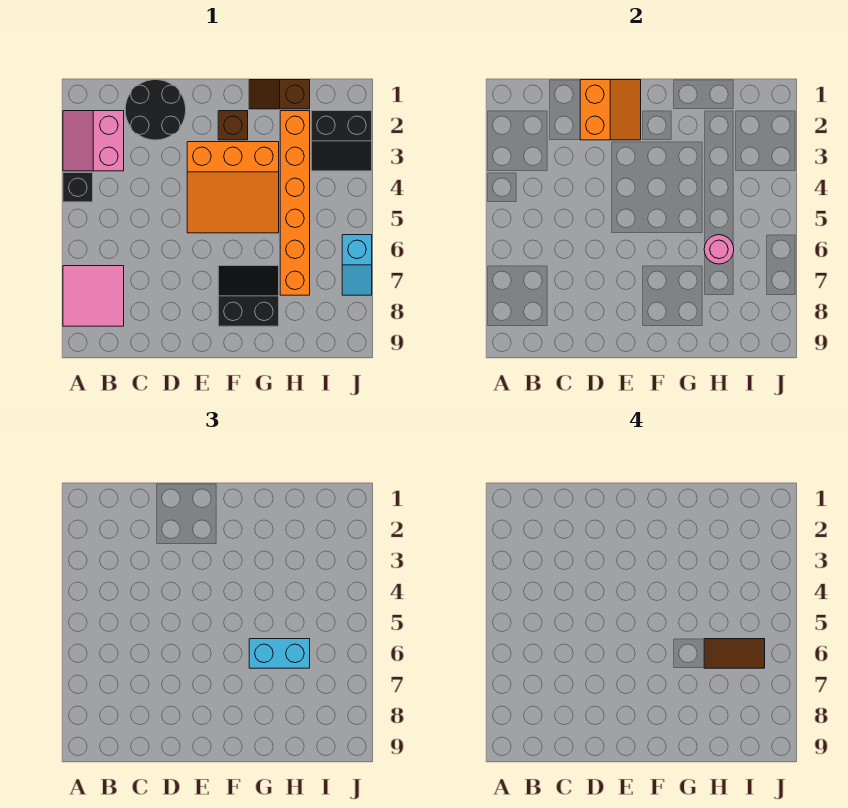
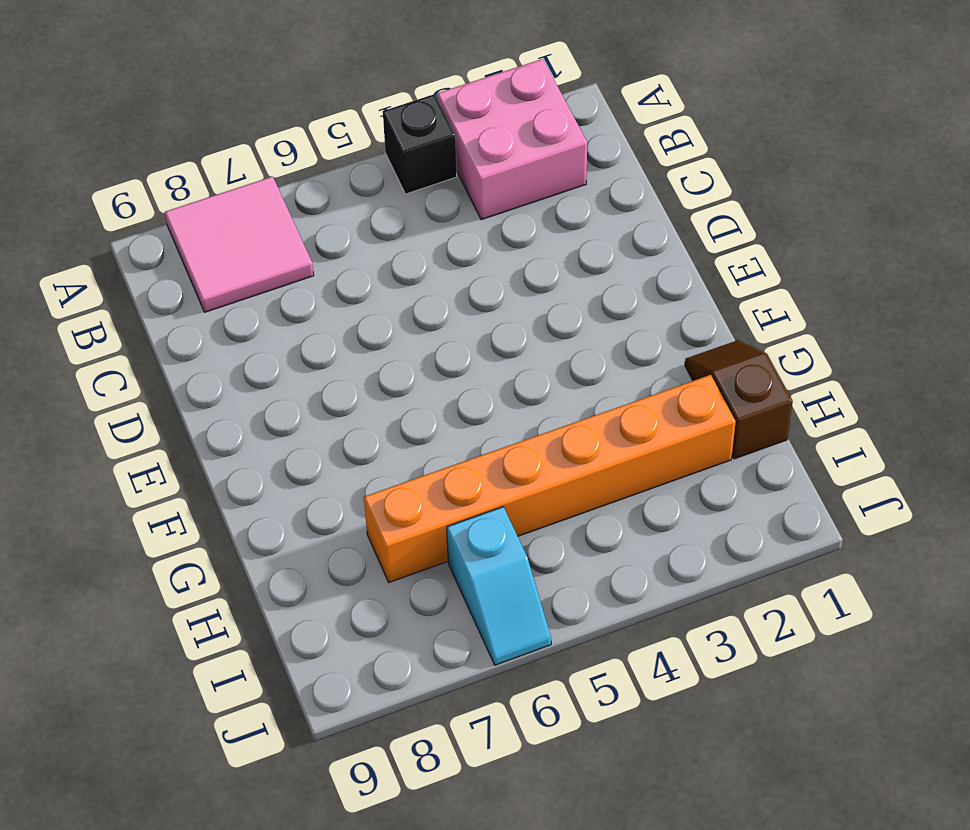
pink brick A2:B3 level 1 -> pink slope A2:B3 level 1 top B
cyan slope I6:J6 level 1 top I -> cyan slope J6:J7 level 1 top 6
none -> black round brick C1:D2 level 1
none -> orange slope E3:G5 level 1 top 3
none -> brown brick F2 level 1

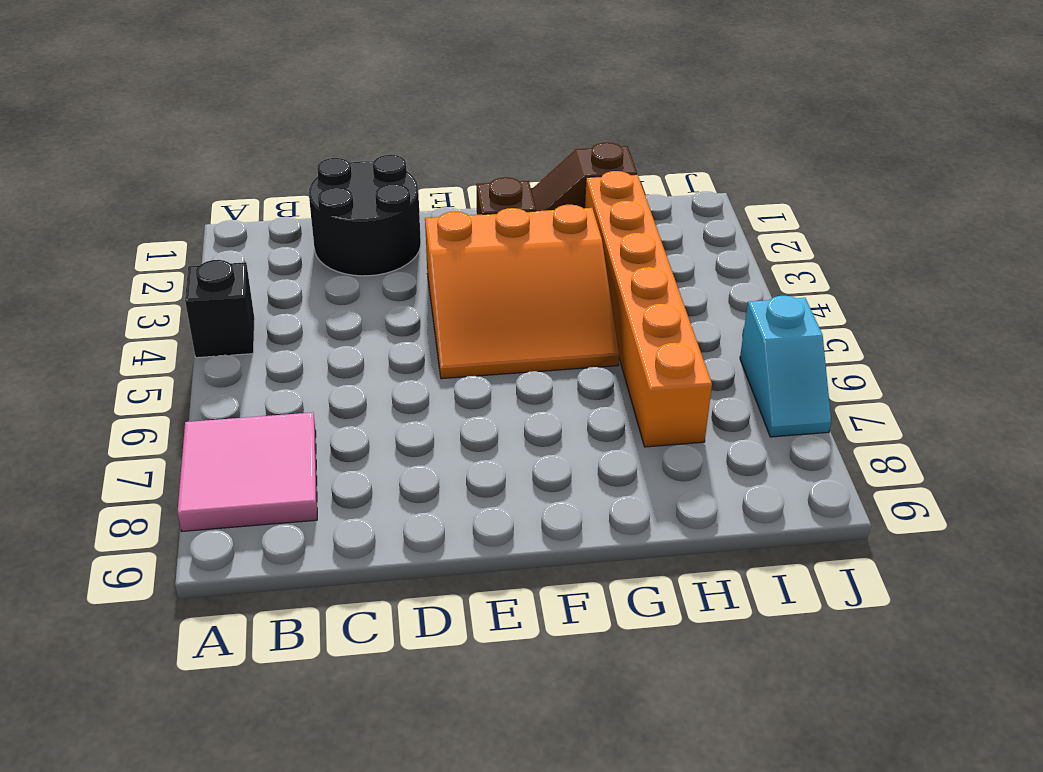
none -> pink slope A2:B3 level 1 top B
none -> black slope F7:G8 level 1 top 8
none -> black slope I2:J3 level 1 top 2

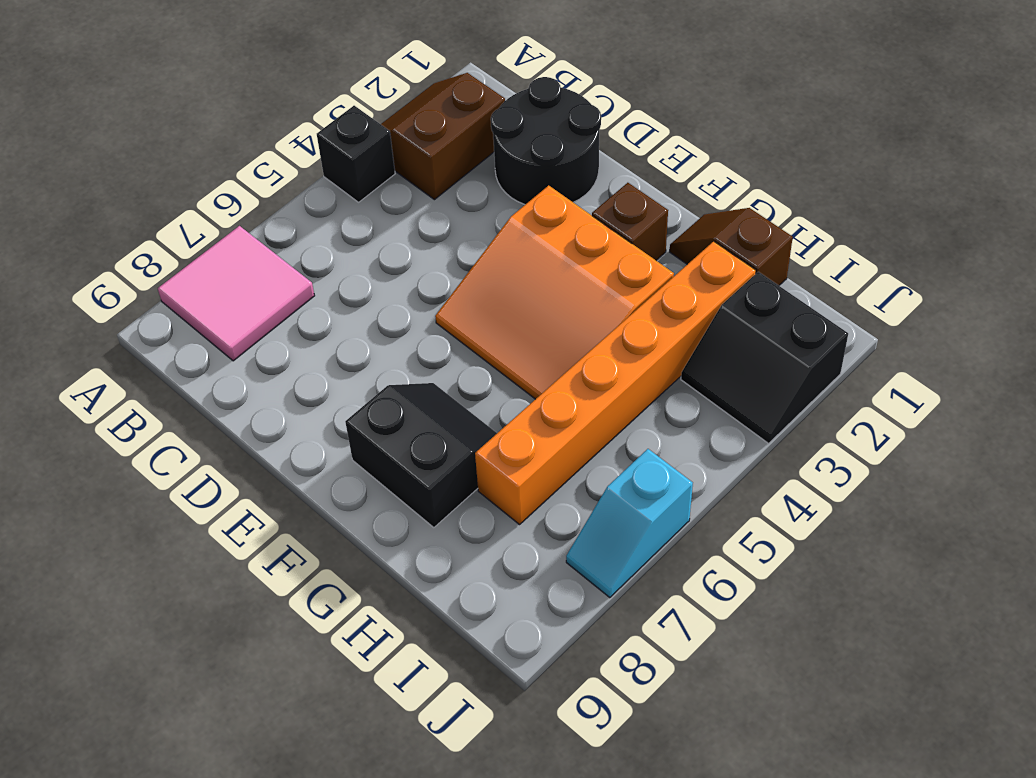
brown slope A2:B3 level 1 top B -> pink slope A2:B3 level 1 top B
none -> orange slope D1:E2 level 2 top D
none -> pink round brick H6 level 2
none -> cyan brick G6:H6 level 3

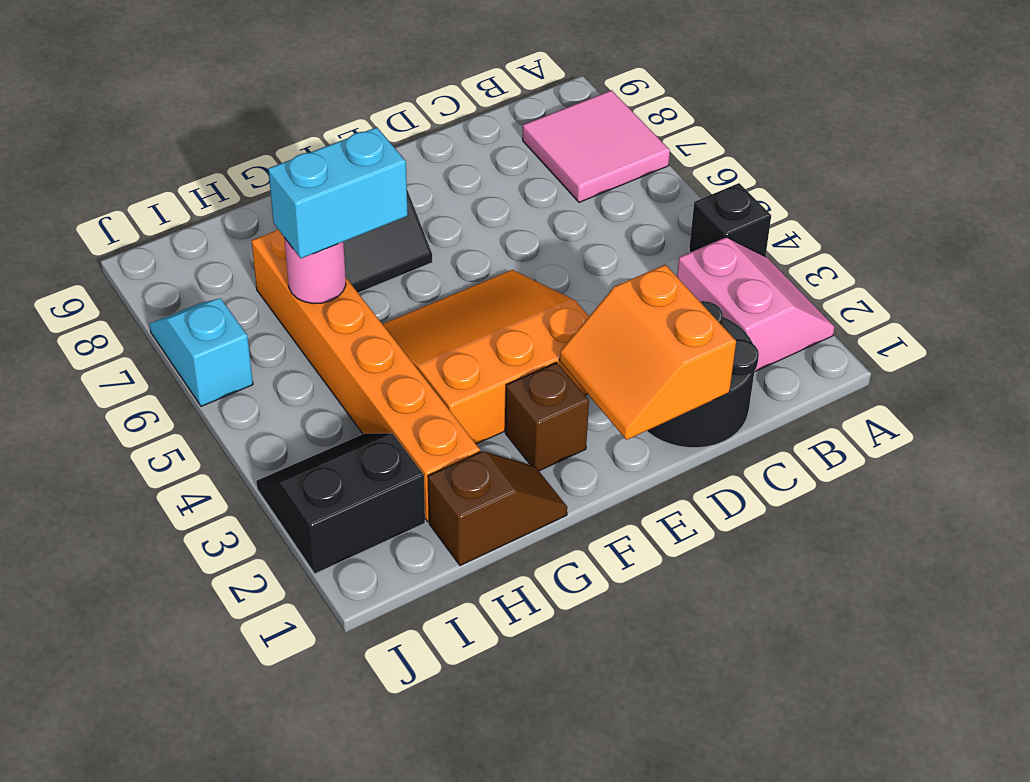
none -> brown tile H6:I6 level 4

